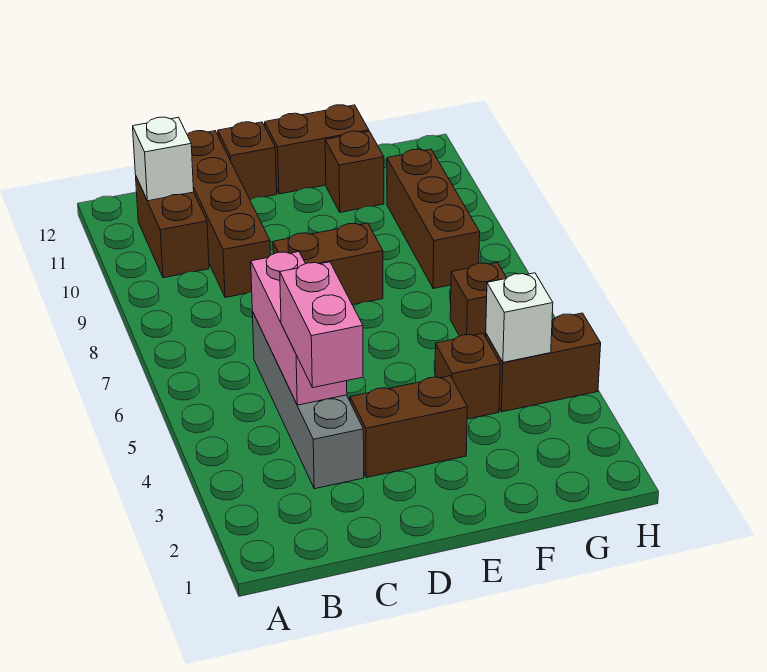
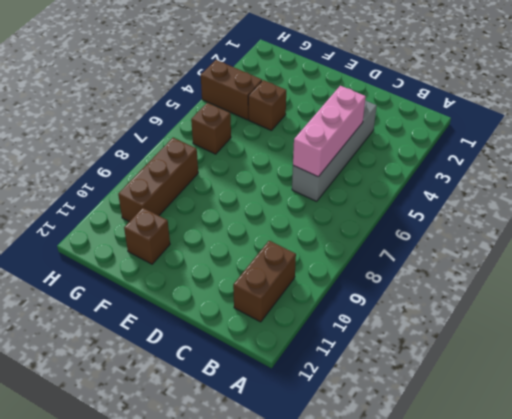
none -> brown brick C9:C12 level 1
none -> brown brick D3:E3 level 1
none -> brown brick D8:E8 level 1

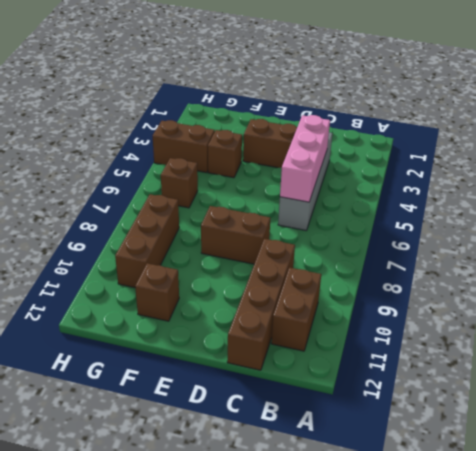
none -> brown brick D12 level 1
none -> brown brick E12:F12 level 1
none -> white brick B11 level 2

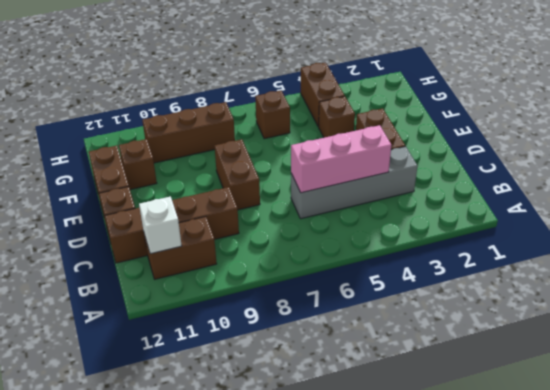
none -> white brick G4 level 2
none -> pink brick C3:C4 level 3

